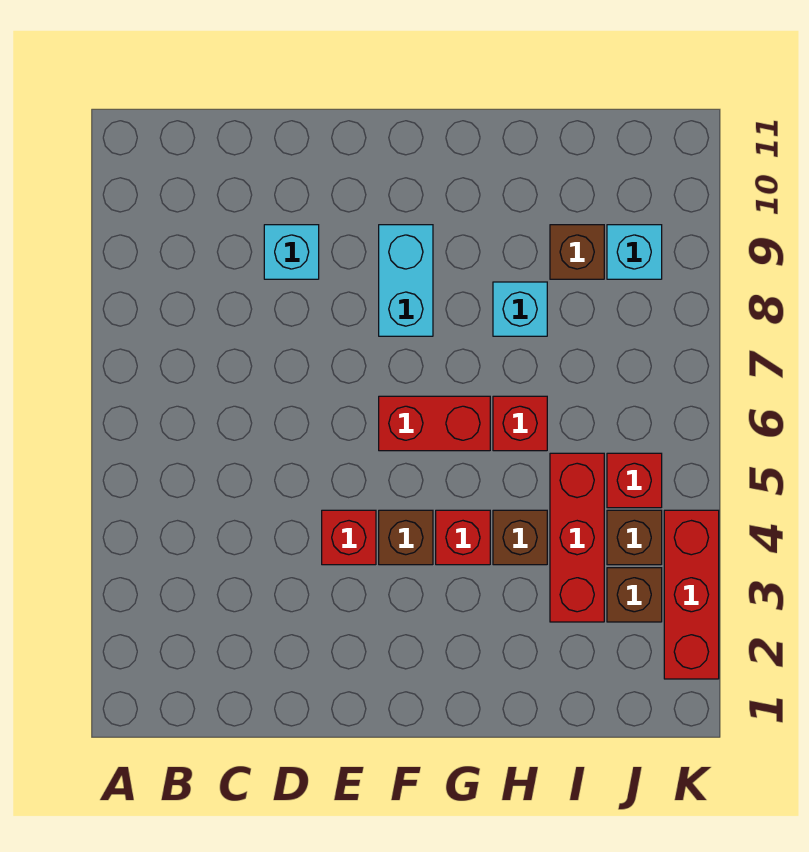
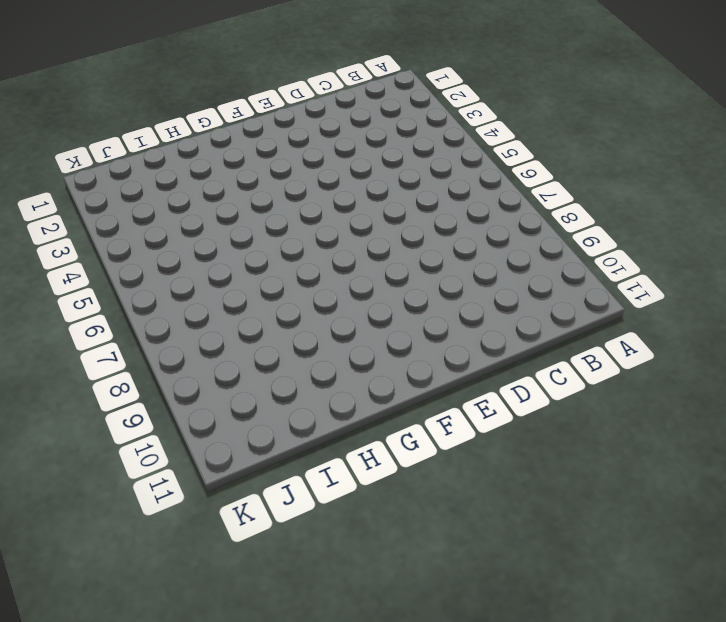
none -> cyan brick D9 level 1
none -> red brick E4 level 1
none -> brown brick F4 level 1

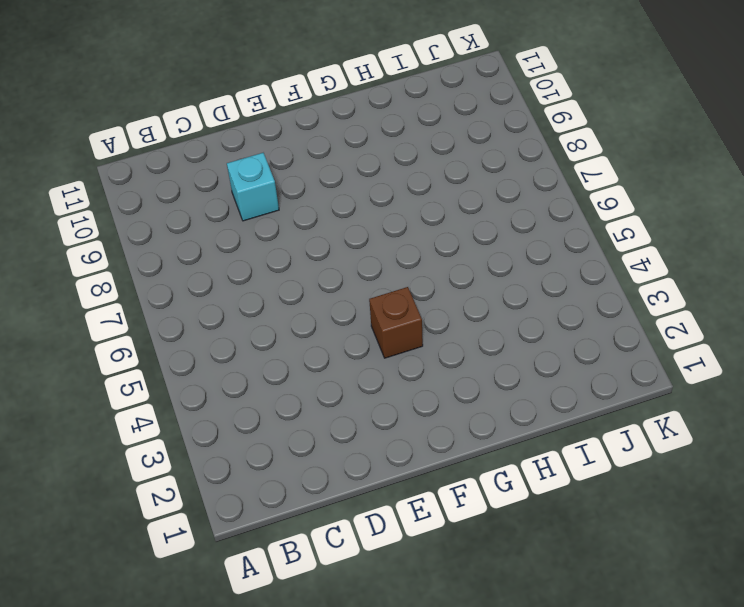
none -> red brick E4 level 1
none -> red brick F6:G6 level 1
none -> cyan brick F8:F9 level 1

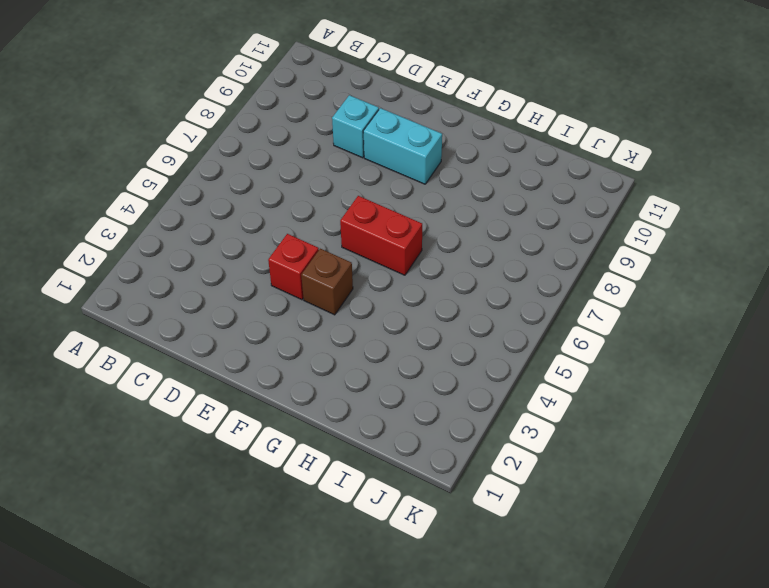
cyan brick E9:F9 level 1 -> cyan brick F8:F9 level 1
none -> red brick G4 level 1
none -> brown brick H4 level 1
none -> red brick H6 level 1

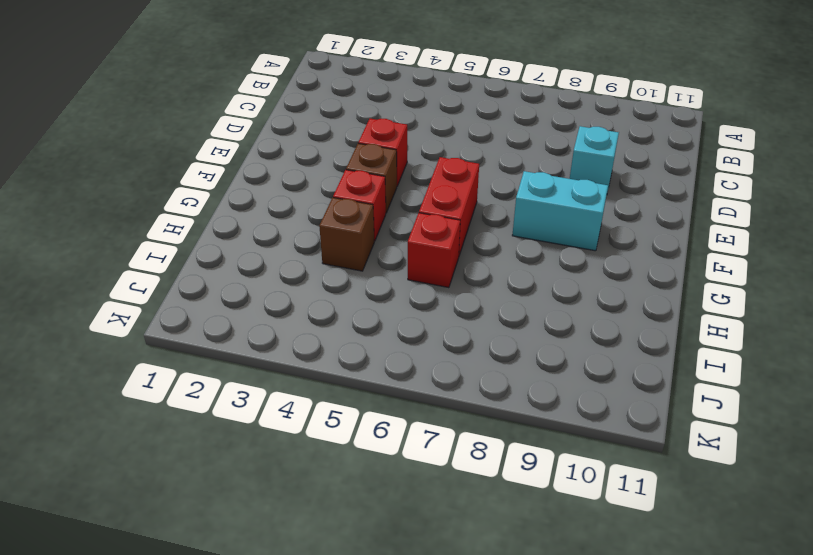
none -> cyan brick H8 level 1
none -> red brick I3:I5 level 1
none -> brown brick I9 level 1

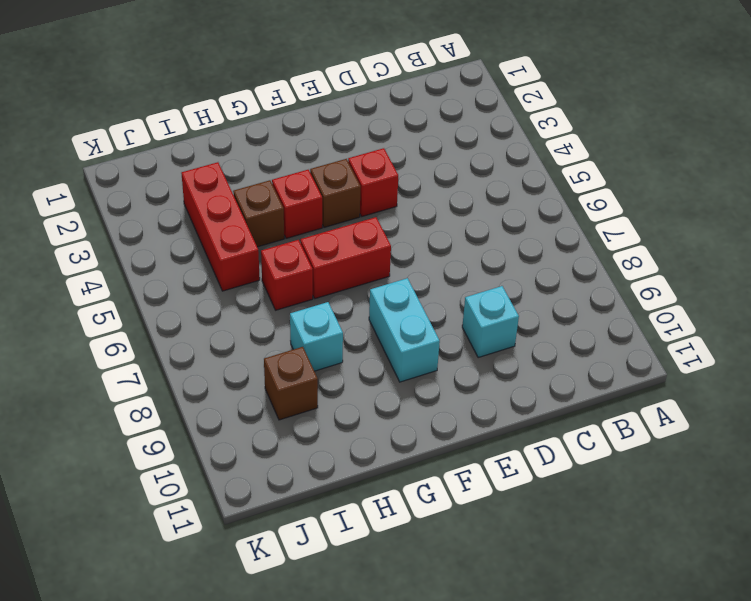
none -> brown brick J3 level 1
none -> brown brick J4 level 1
none -> red brick J5 level 1

